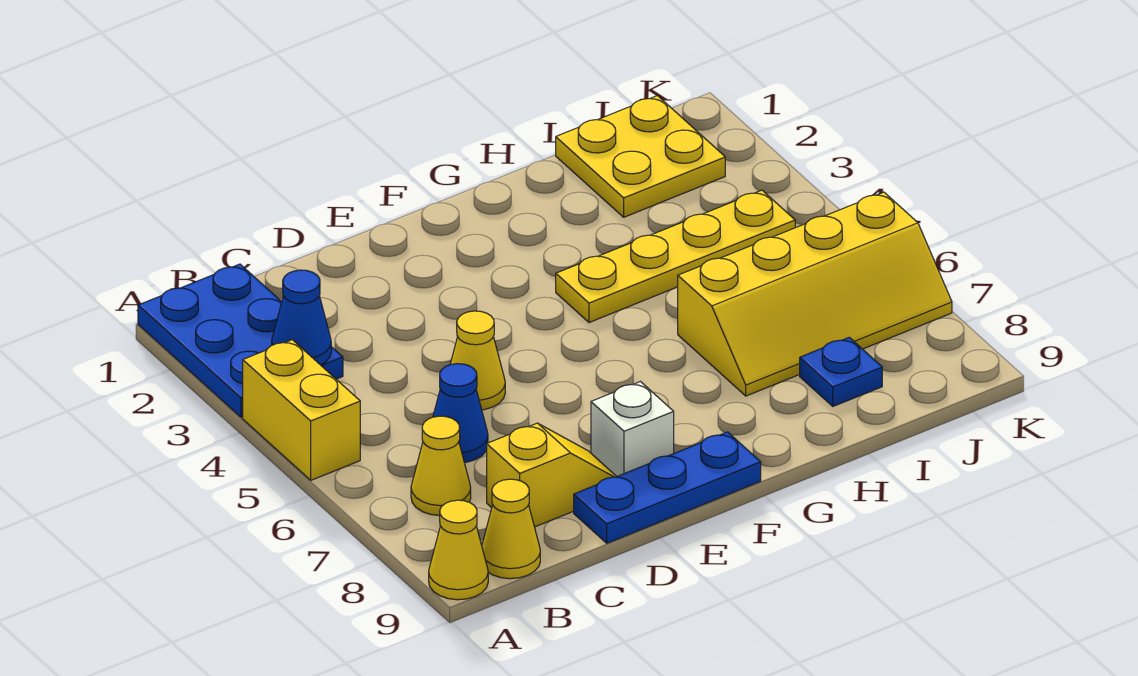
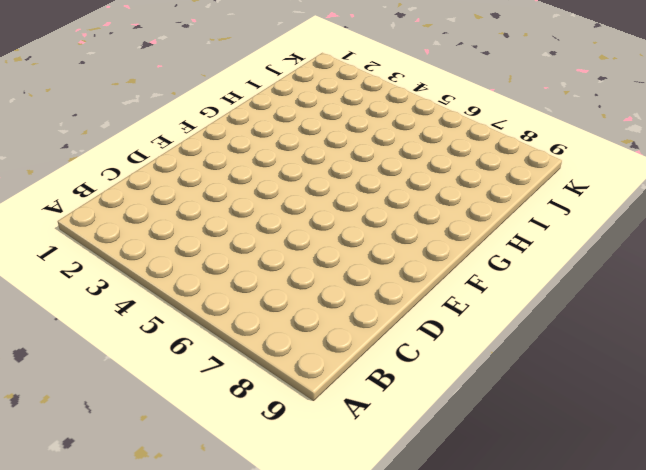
none -> blue plate A1:B3 level 1
none -> yellow brick A4:A5 level 1
none -> yellow cone A9 level 1

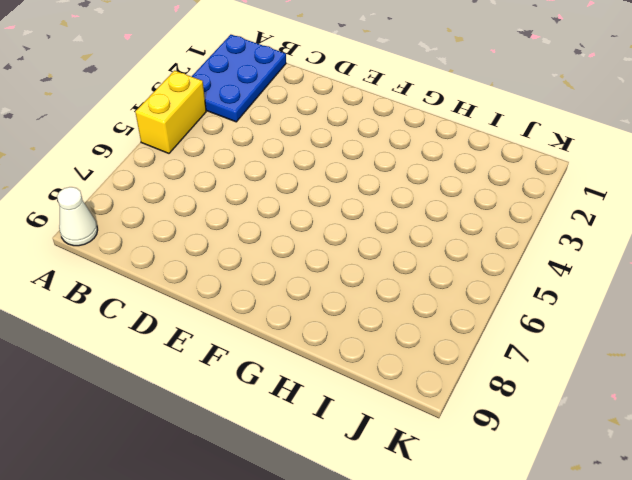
white cone A9 level 1 -> yellow cone A9 level 1
none -> yellow cone B7 level 1
none -> yellow cone B9 level 1
none -> blue cone C6 level 1

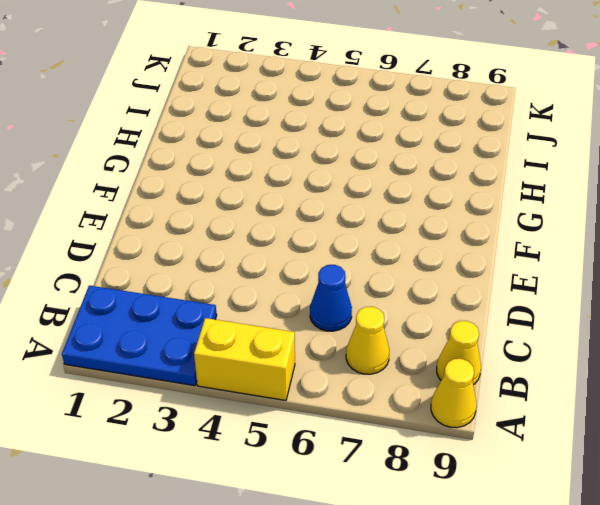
none -> yellow slope C8:D8 level 1 top C
none -> yellow cone D5 level 1
none -> blue plate D9:F9 level 1

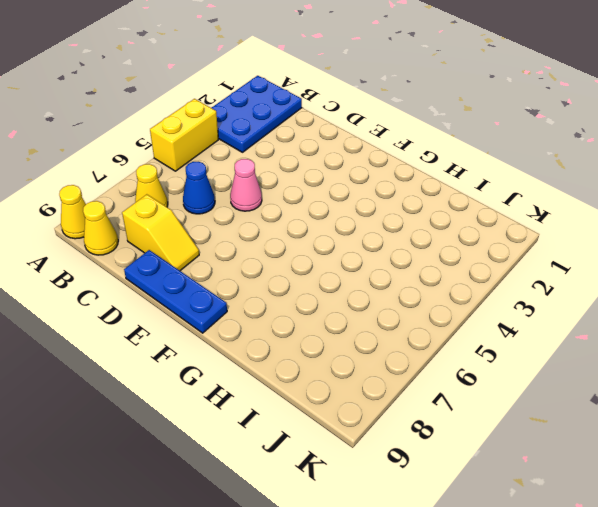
pink cone D5 level 1 -> yellow cone D5 level 1
none -> white brick E8 level 1
none -> yellow plate G4:J4 level 1
none -> yellow slope H6:K7 level 1 top 6

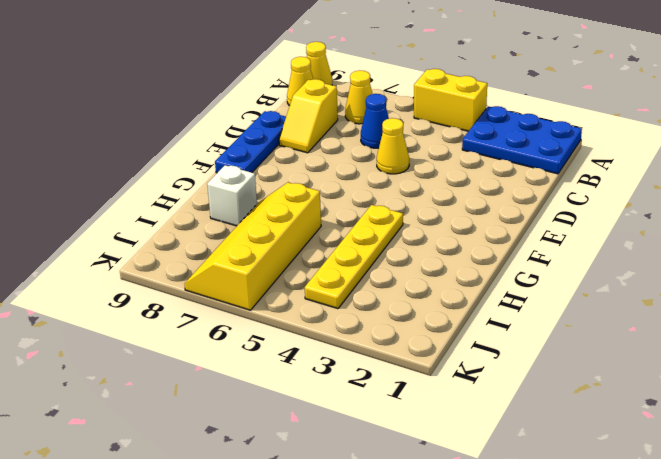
white brick H8 level 1 -> white brick E8 level 1
none -> yellow plate I1:J2 level 1
none -> blue plate I8 level 1
none -> blue cone B3 level 2

